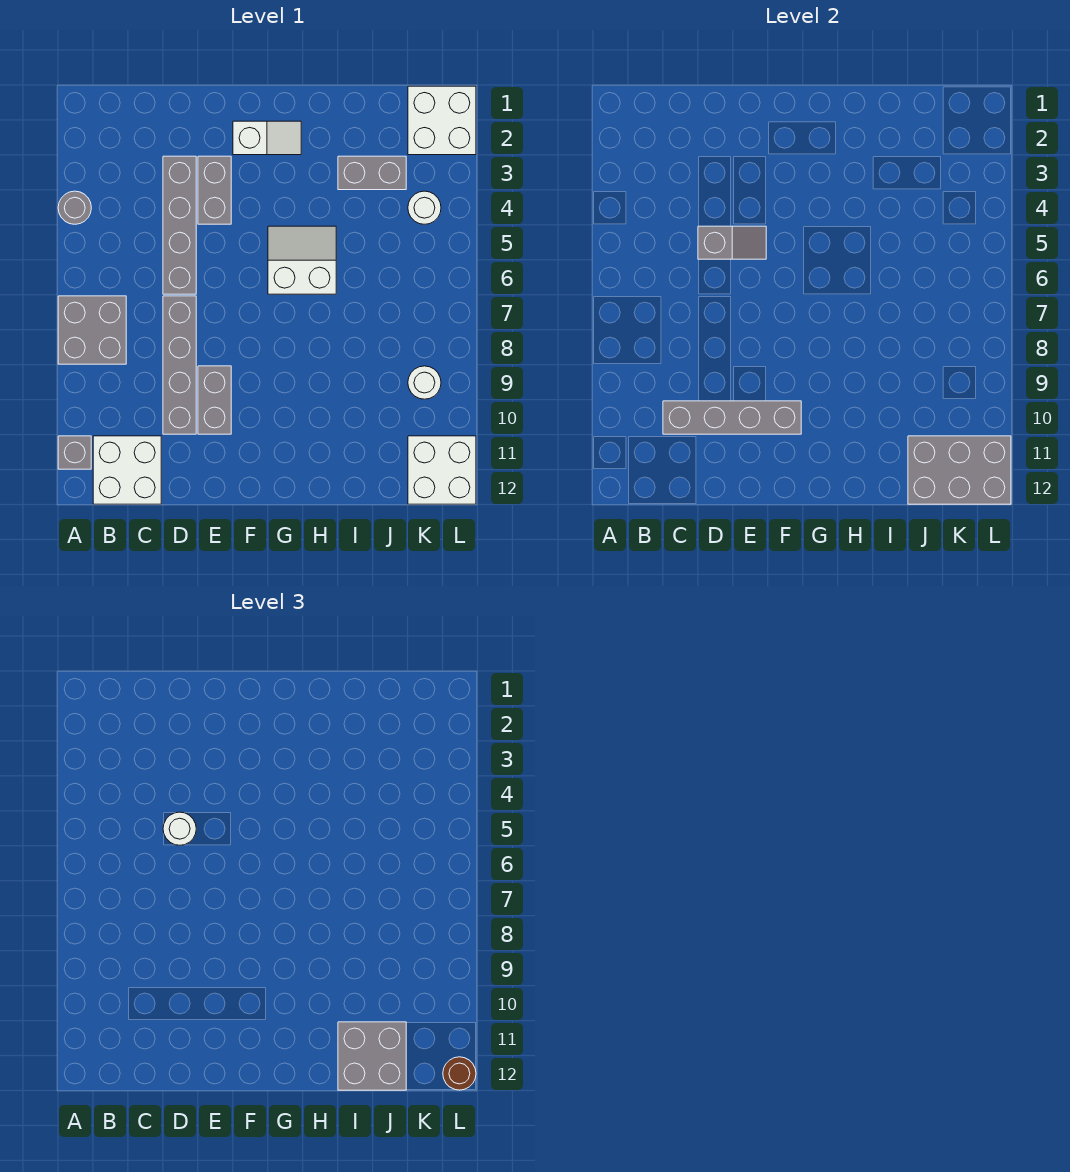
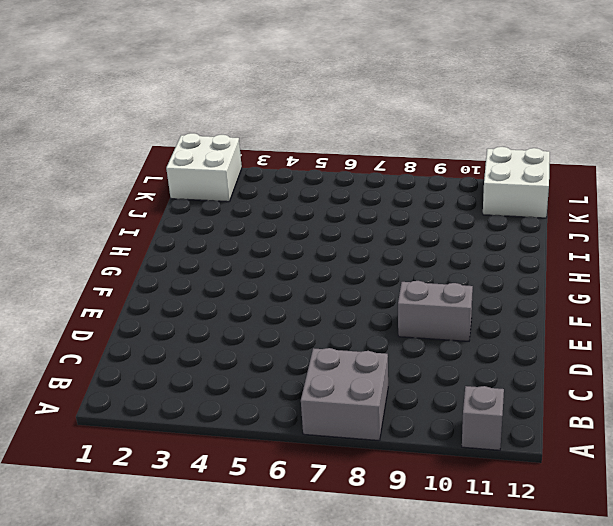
none -> grey round brick A4 level 1
none -> white brick B11:C12 level 1
none -> grey brick D3:D6 level 1

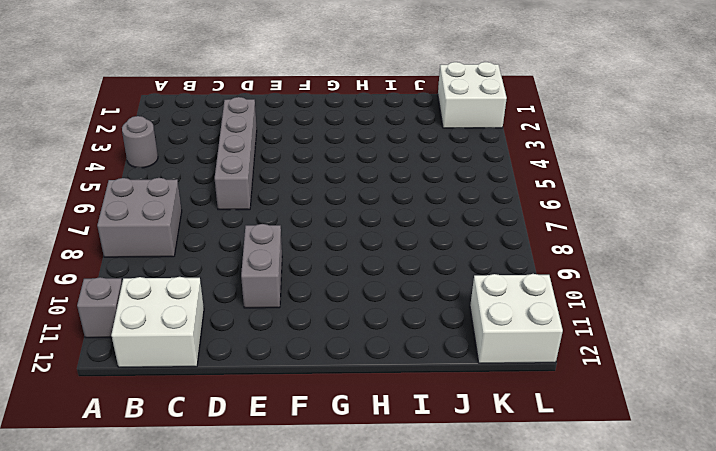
none -> grey brick D7:D10 level 1
none -> grey brick E3:E4 level 1
none -> white slope F2:G2 level 1 top F

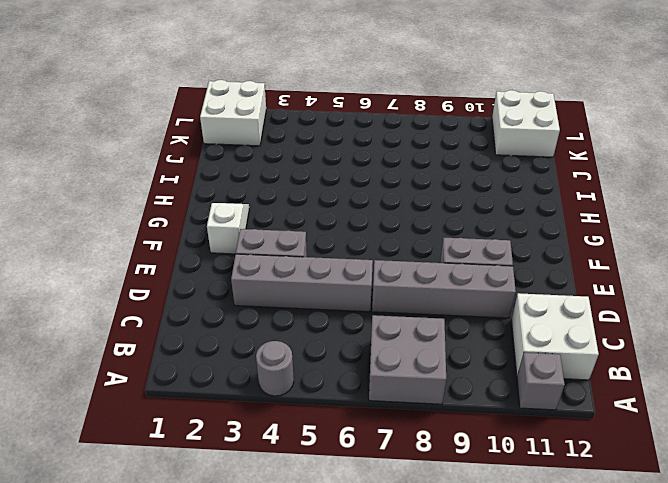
none -> white slope G5:H6 level 1 top 6
none -> grey brick I3:J3 level 1
none -> white round brick K4 level 1

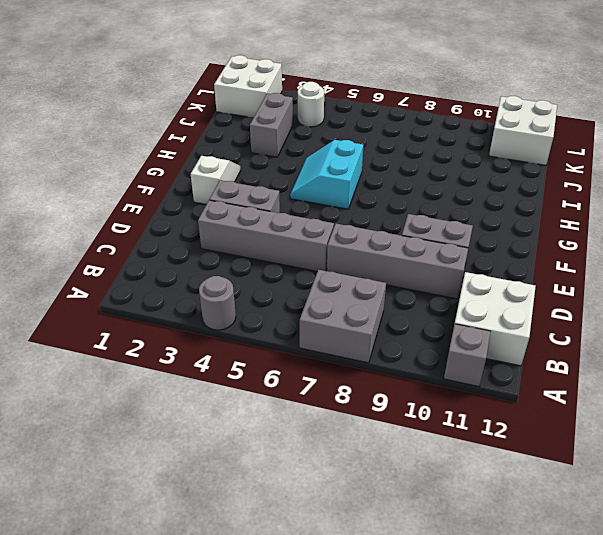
cyan slope G5:H6 level 1 top 6 -> white slope G5:H6 level 1 top 6
none -> white round brick K9 level 1
none -> grey brick C10:F10 level 2
none -> grey slope D5:E5 level 2 top D

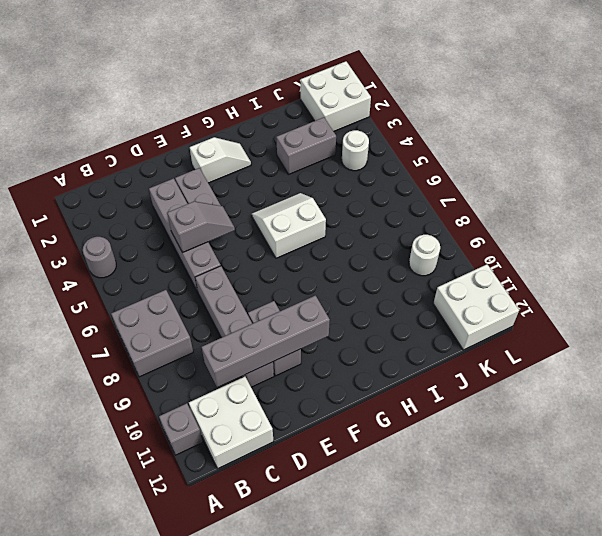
none -> grey brick J11:L12 level 2
none -> white round brick D5 level 3
none -> grey brick I11:J12 level 3

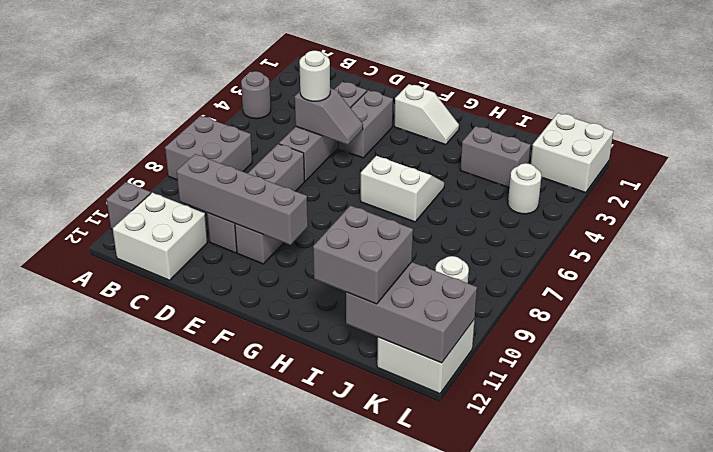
none -> brown round brick L12 level 3

